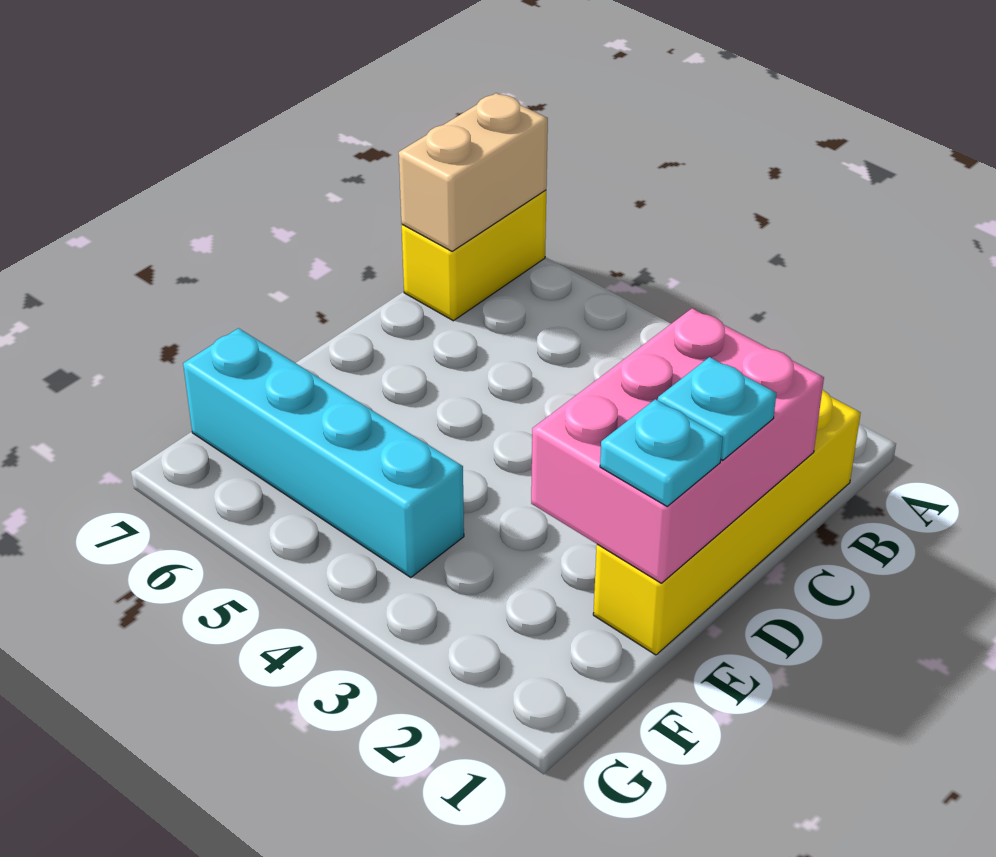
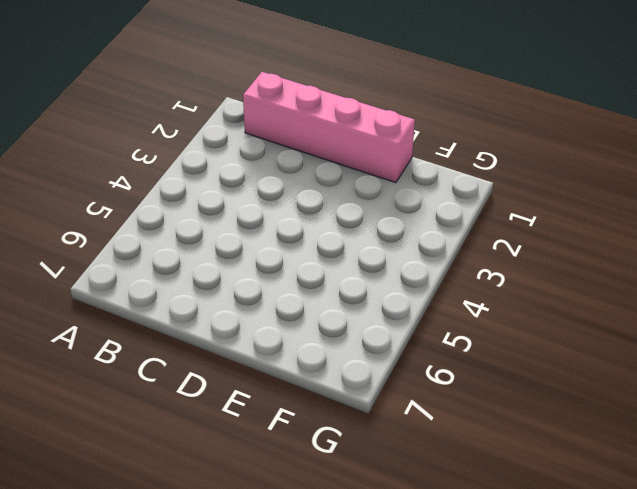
pink brick B1:E1 level 1 -> yellow brick B1:E1 level 1
none -> yellow brick A7:B7 level 1
none -> cyan brick F4:F7 level 1

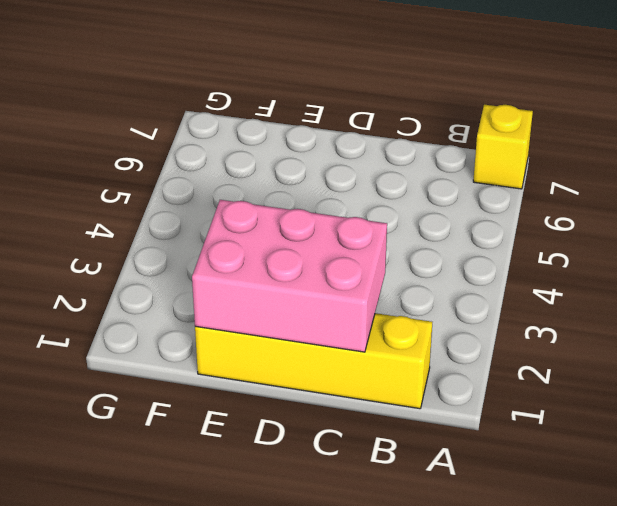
yellow brick A7 level 1 -> yellow brick A7:B7 level 1
none -> cyan brick F4:F7 level 1
none -> tan brick A7:B7 level 2

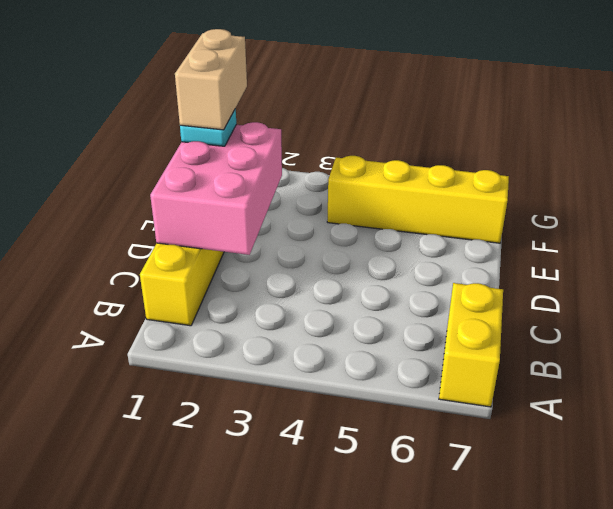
tan brick E1:F1 level 4 -> tan brick A7:B7 level 2
yellow brick F4:F7 level 1 -> cyan brick F4:F7 level 1
none -> cyan plate D1 level 3

